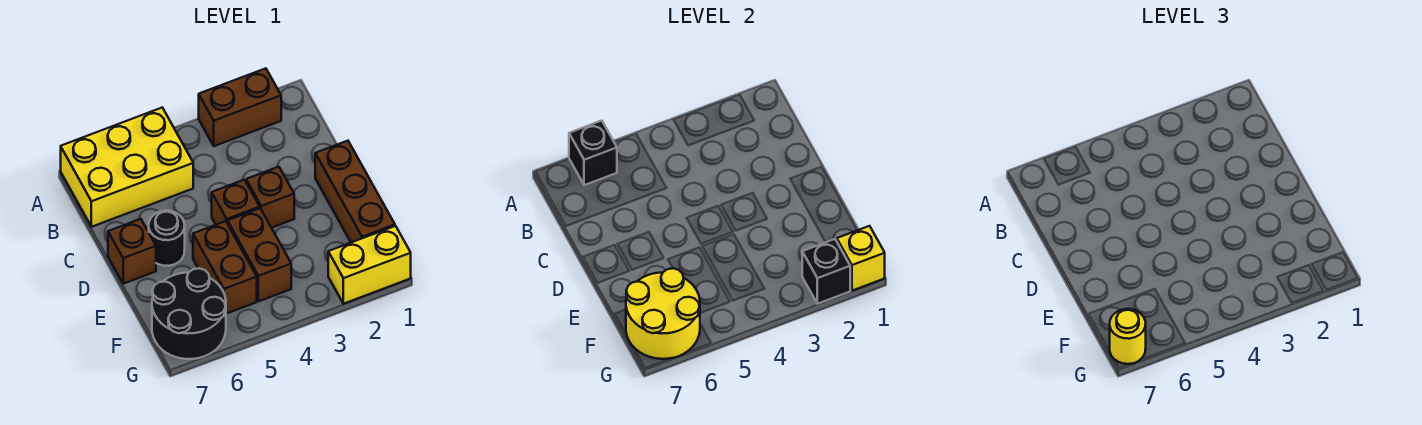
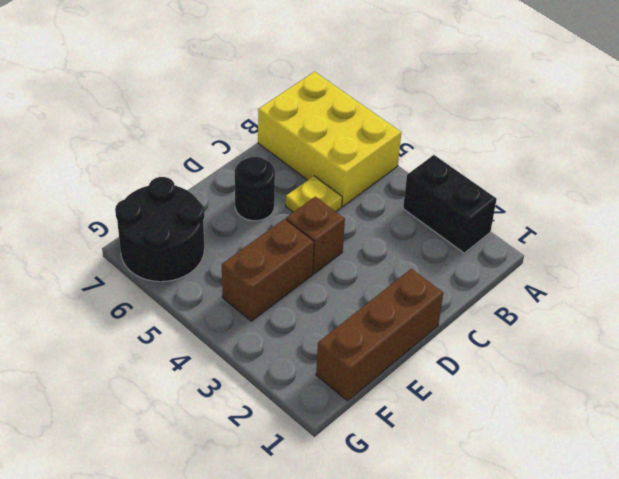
black brick A2:A3 level 1 -> brown brick A2:A3 level 1
yellow plate C5 level 1 -> none
none -> brown brick D3 level 1
none -> brown brick D7 level 1
none -> brown brick E5:F5 level 1

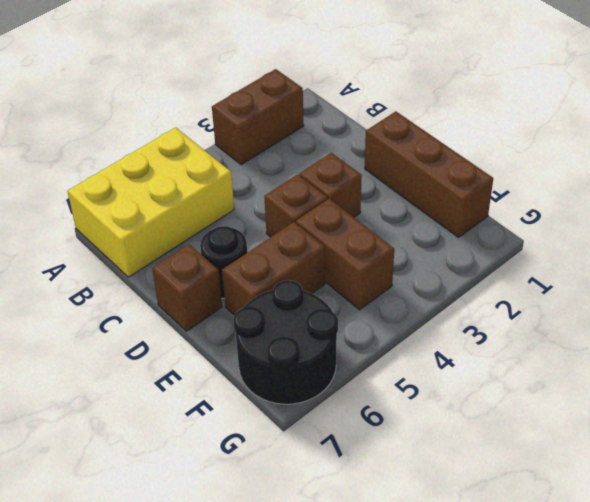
brown brick E5:E6 level 1 -> brown brick E5:F5 level 1
none -> yellow brick G1:G2 level 1
none -> black brick A6 level 2
none -> yellow round brick F6:G7 level 2

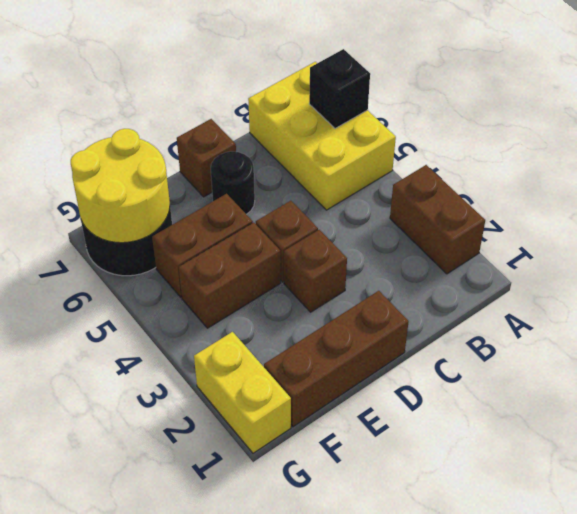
none -> yellow brick G1 level 2
none -> black brick G2 level 2
none -> yellow round brick G7 level 3

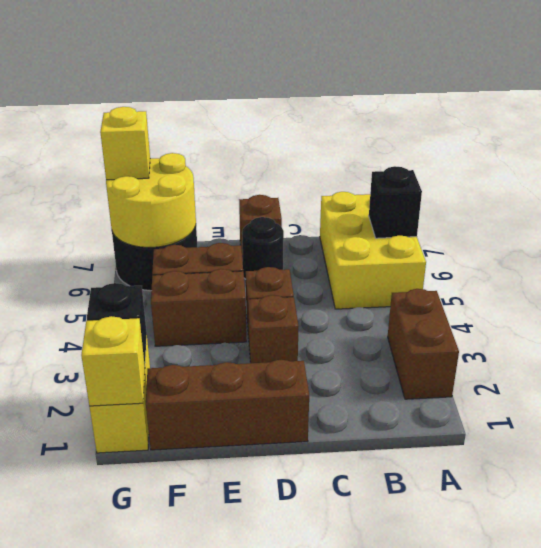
yellow brick G7 level 3 -> yellow round brick G7 level 3

